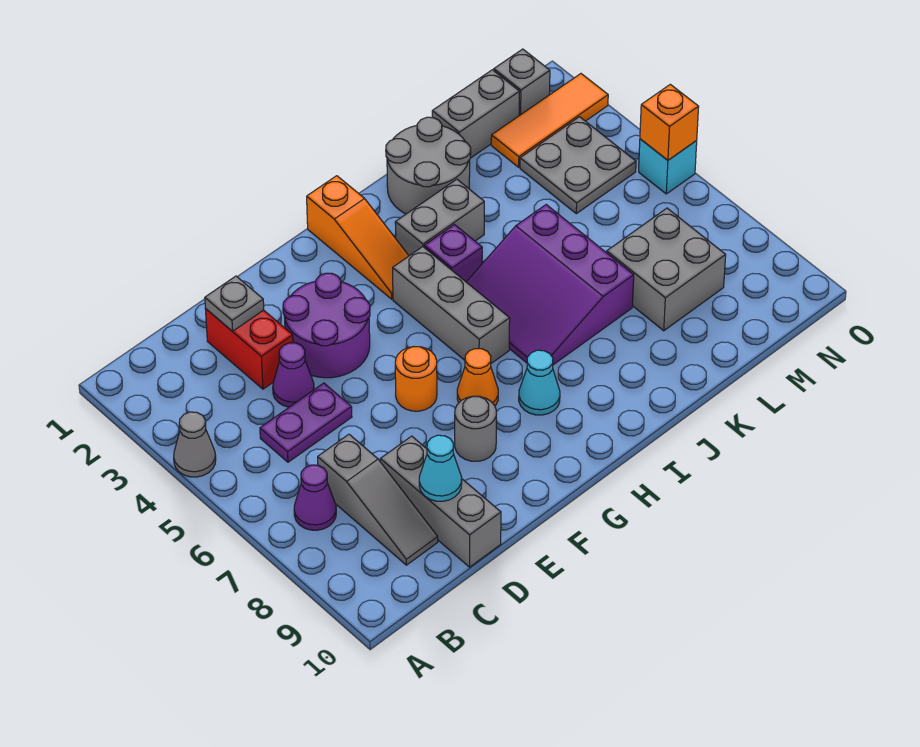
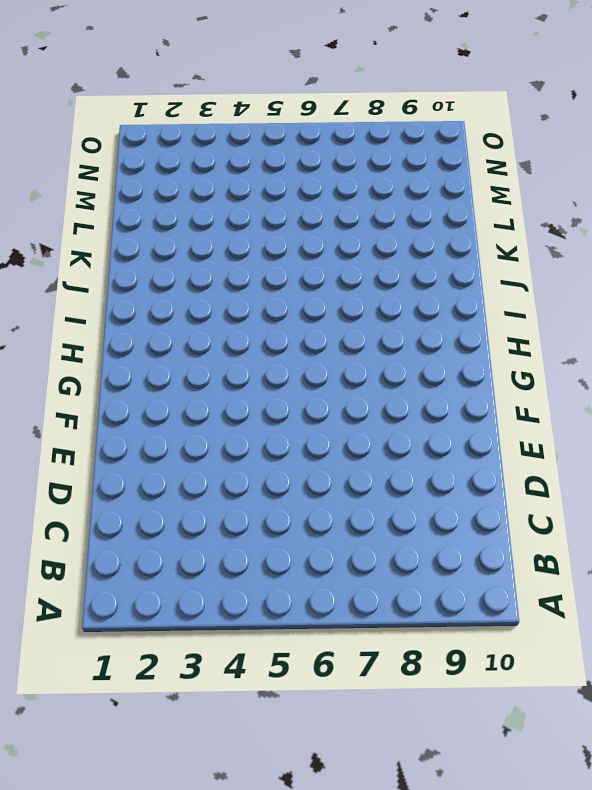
none -> grey cone A4 level 1
none -> purple cone B7 level 1
none -> purple plate C5:D5 level 1

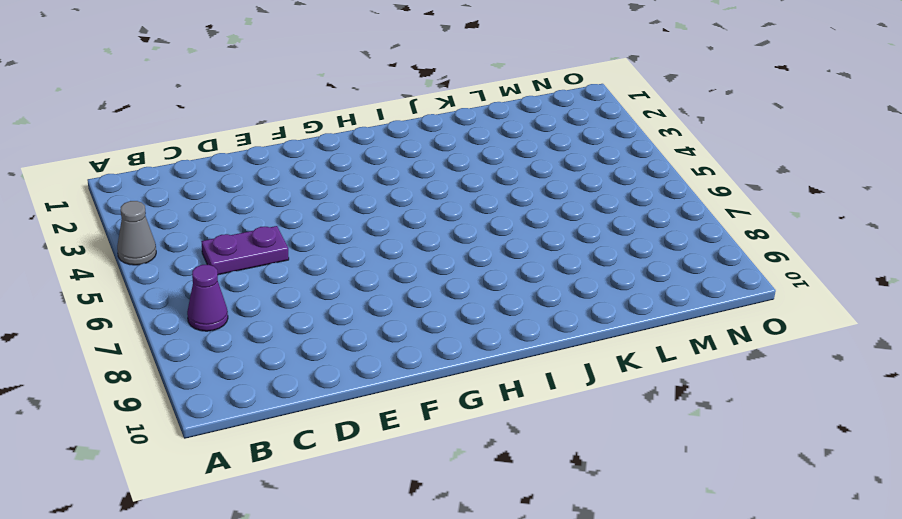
none -> grey slope C7:C9 level 1 top 7
none -> red brick D2:D3 level 1
none -> purple cone D4 level 1

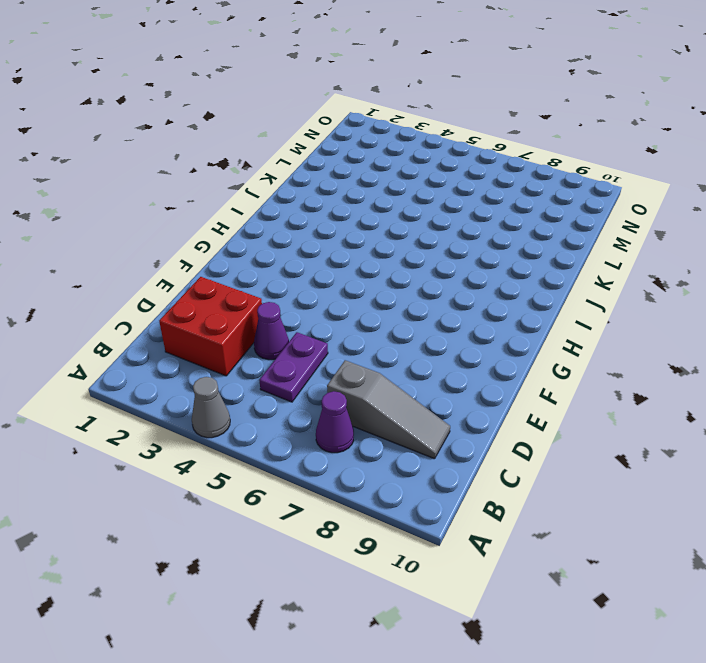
red brick C2:D3 level 1 -> red brick D2:D3 level 1
none -> grey brick D8:D10 level 1
none -> purple round brick E3:F4 level 1
none -> orange round brick F6 level 1

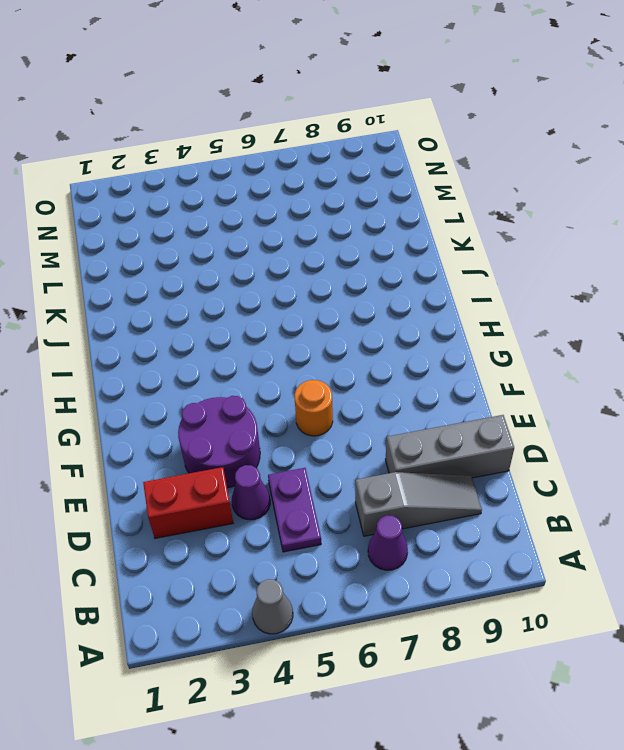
none -> grey round brick F8 level 1
none -> orange cone G7 level 1
none -> orange slope H1:H3 level 1 top 1

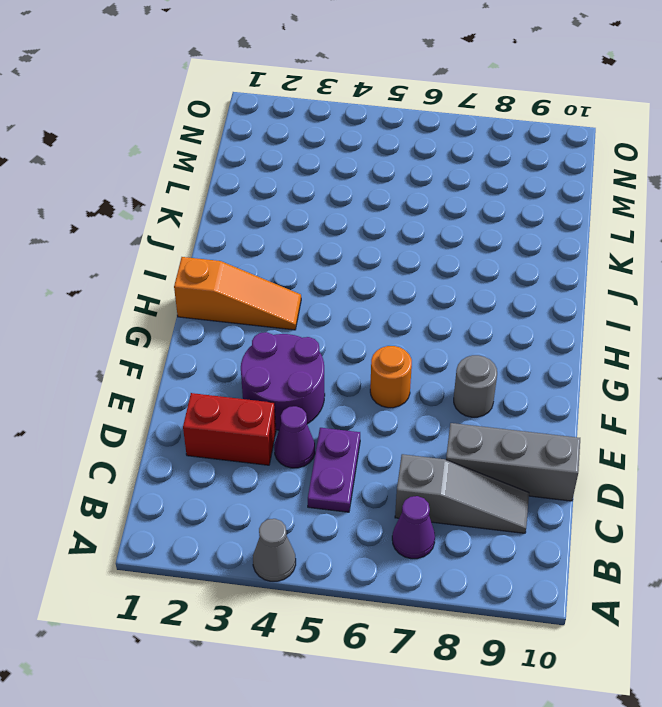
none -> orange cone G7 level 1
none -> grey brick H4:H6 level 1
none -> cyan cone H8 level 1

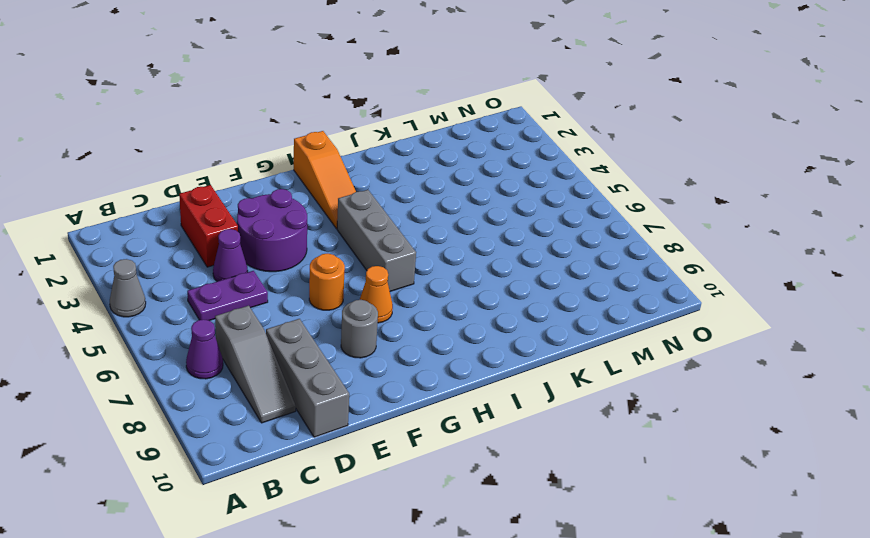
none -> cyan cone H8 level 1
none -> grey brick I3:J3 level 1
none -> purple brick I4 level 1

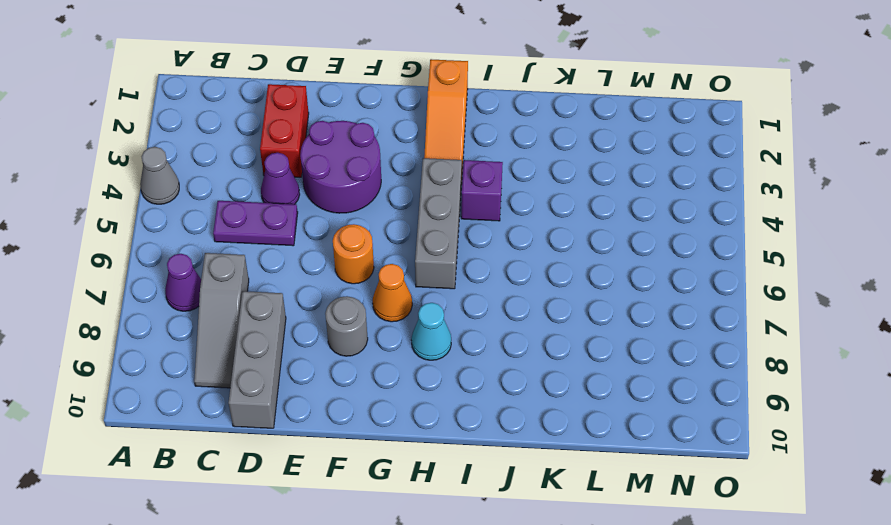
none -> grey brick I3:J3 level 1
none -> purple slope I5:K7 level 1 top K
none -> grey round brick J1:K2 level 1

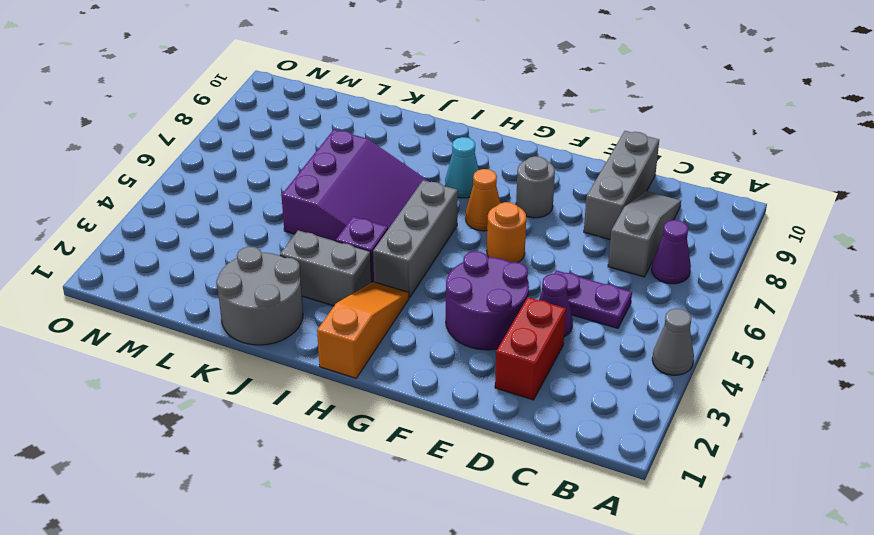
none -> grey brick L1:M1 level 1
none -> grey brick L7:M8 level 1
none -> orange tile M2:O2 level 1

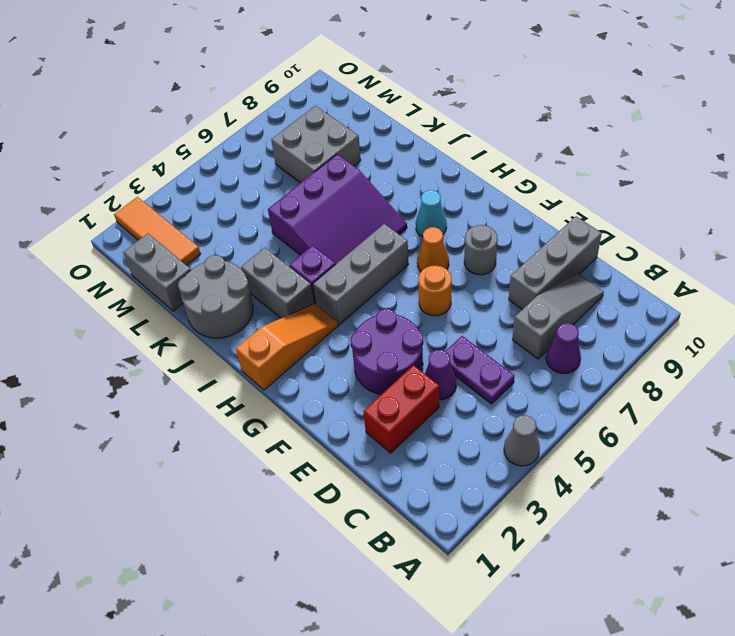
none -> grey plate M3:N4 level 1
none -> grey brick N1 level 1
none -> cyan brick O5 level 1

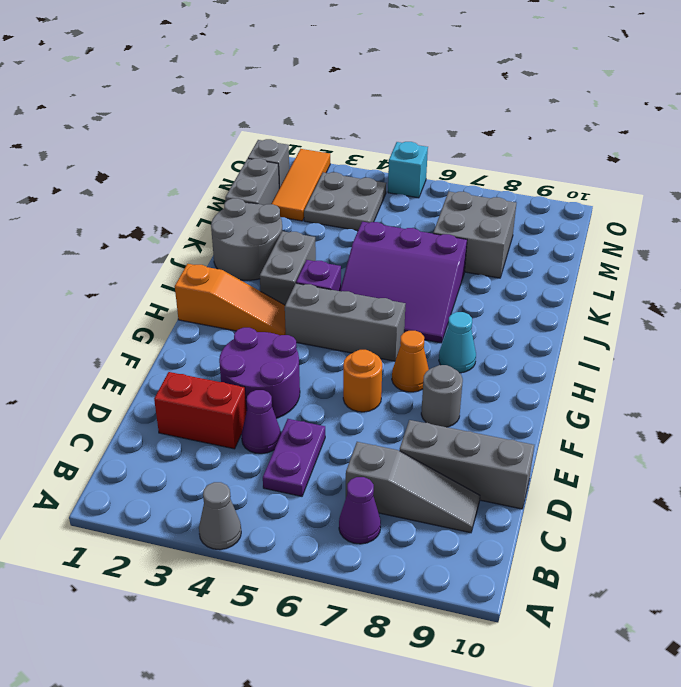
none -> grey plate D2 level 2
none -> cyan cone D9 level 2
none -> orange brick O5 level 2

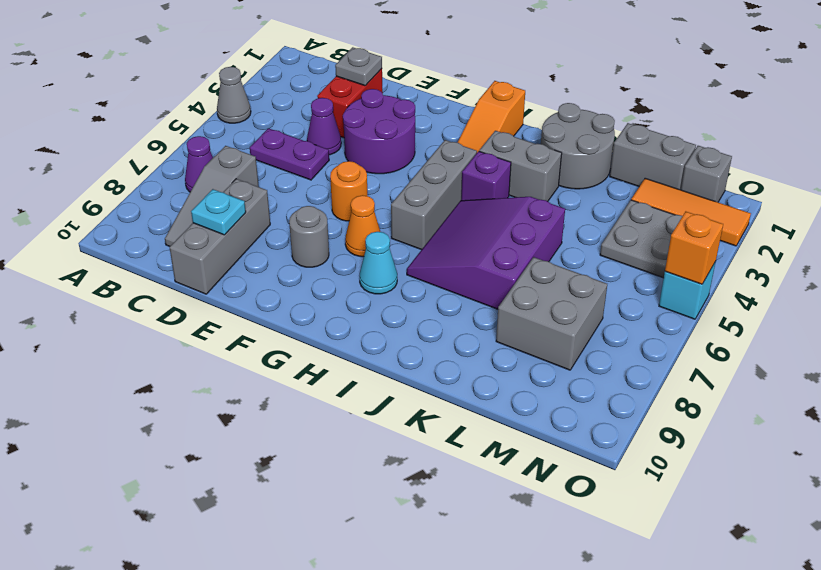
cyan plate D9 level 2 -> cyan cone D9 level 2

